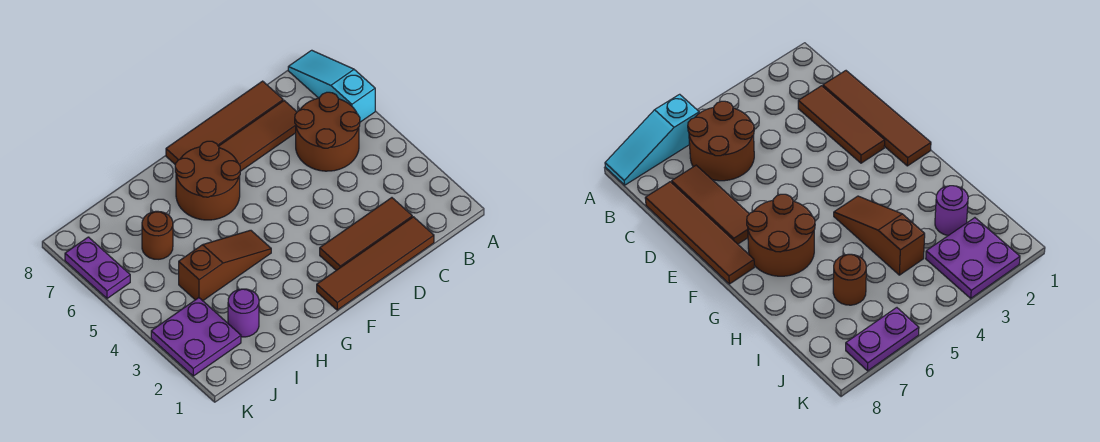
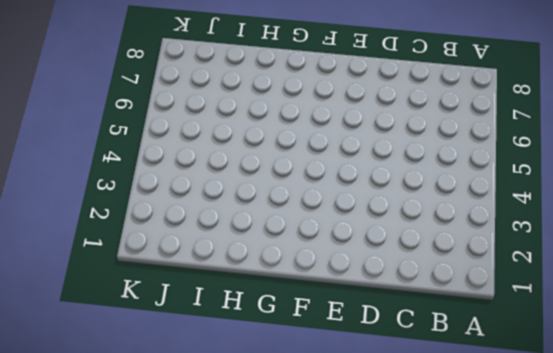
none -> cyan slope A6:A8 level 1 top 6
none -> brown round brick B5:C6 level 1
none -> brown tile C1:F1 level 1

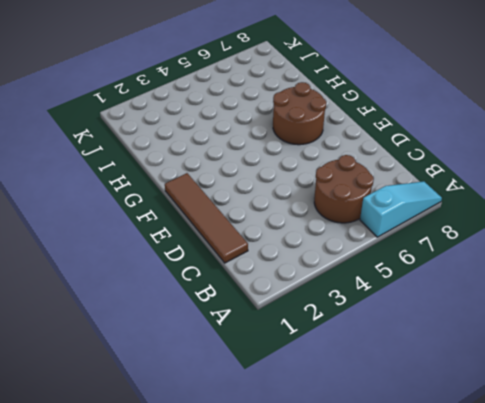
none -> brown tile C2:E2 level 1
none -> brown tile C7:E7 level 1
none -> brown tile C8:F8 level 1

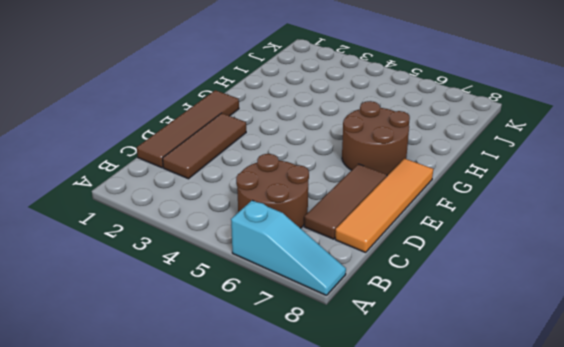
orange tile C8:F8 level 1 -> brown tile C8:F8 level 1
none -> brown slope G4:I4 level 1 top I
none -> purple round brick I2 level 1
none -> brown round brick I6 level 1

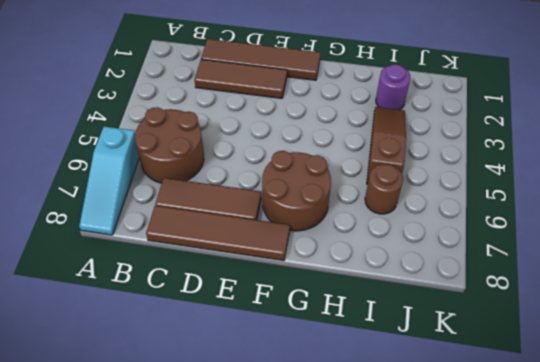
brown slope I3:I5 level 1 top 5 -> brown slope G4:I4 level 1 top I
none -> purple plate J2:K3 level 1
none -> purple plate K6:K7 level 1

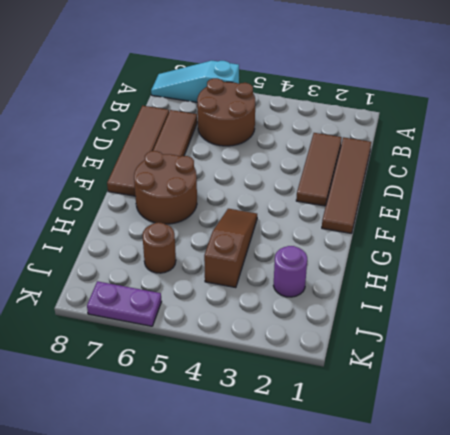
none -> purple plate J2:K3 level 1

